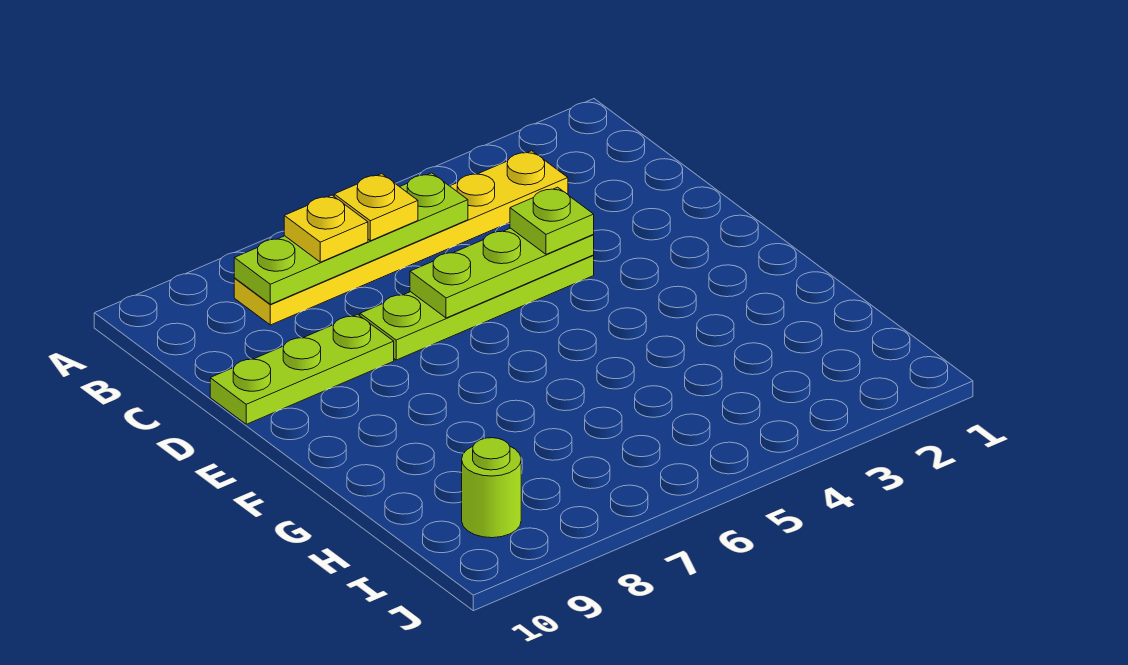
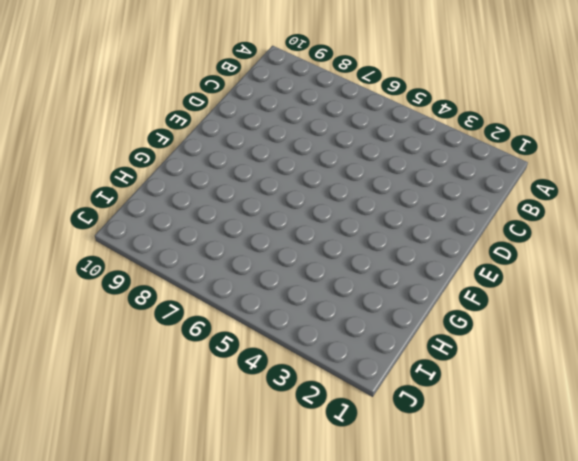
none -> yellow plate B3:B8 level 1
none -> lime plate D4:D7 level 1

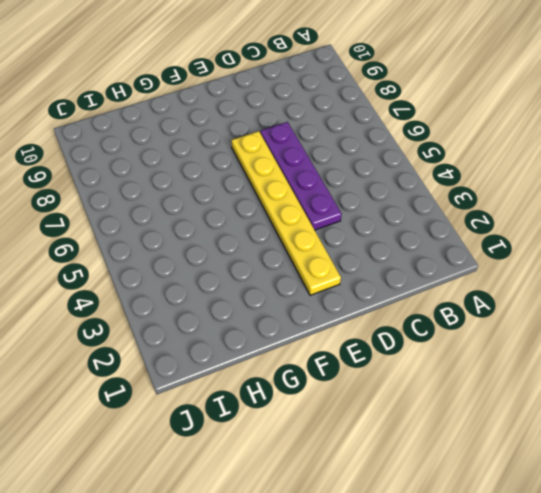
purple plate D4:D7 level 1 -> lime plate D4:D7 level 1
yellow plate E2:E7 level 1 -> yellow plate B3:B8 level 1
none -> lime plate D8:D10 level 1
none -> lime round brick I9 level 1

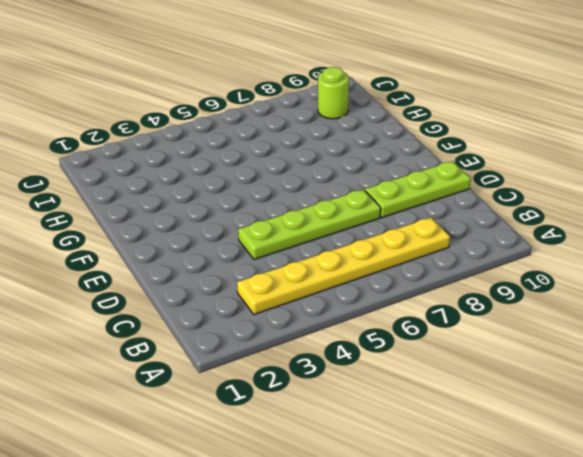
none -> lime plate B5:B8 level 2
none -> lime plate D4:D6 level 2

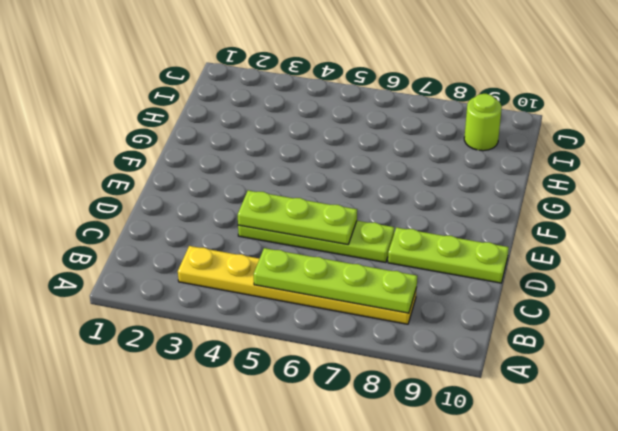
none -> yellow plate B6 level 3
none -> yellow plate B7 level 3

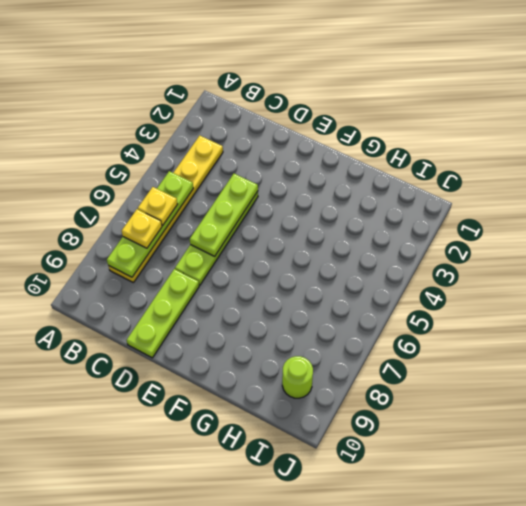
none -> lime plate D4 level 3

